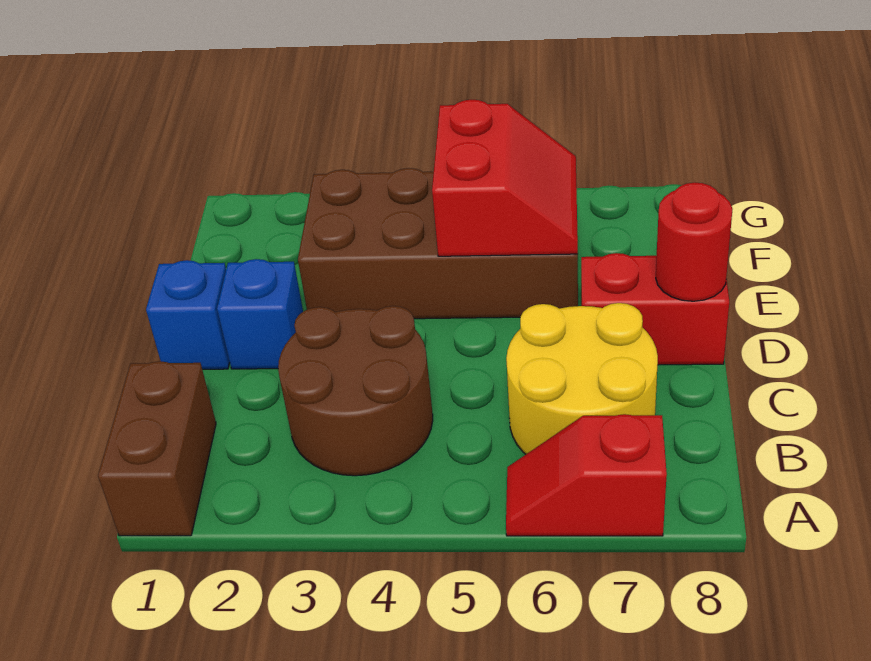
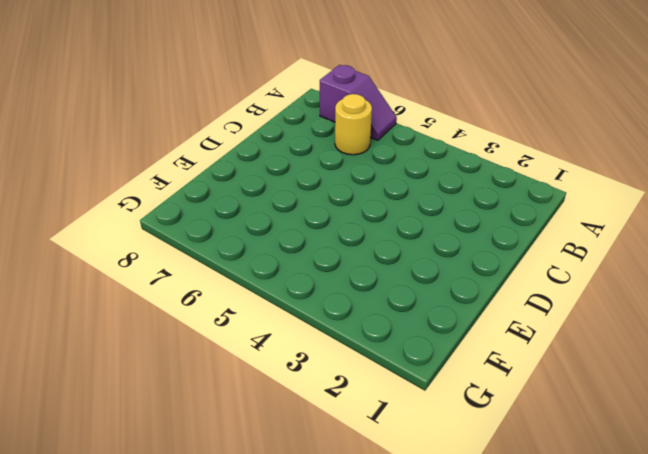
purple slope A6:A7 level 1 top 7 -> red slope A6:A7 level 1 top 7
yellow round brick B6 level 1 -> yellow round brick B6:C7 level 1
none -> brown brick A1:B1 level 1
none -> brown round brick B3:C4 level 1

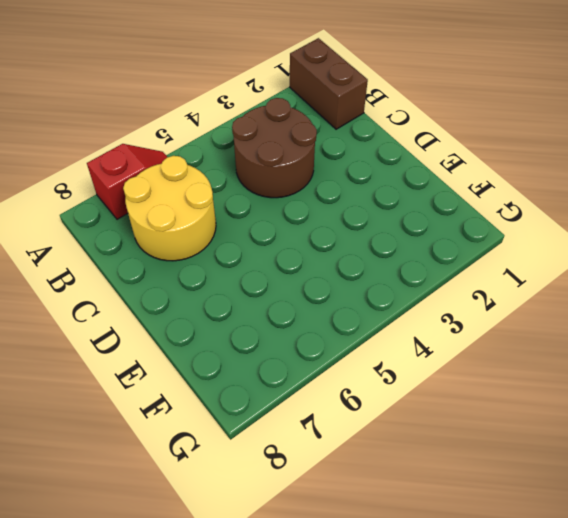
none -> blue brick D1 level 1
none -> blue brick D2 level 1

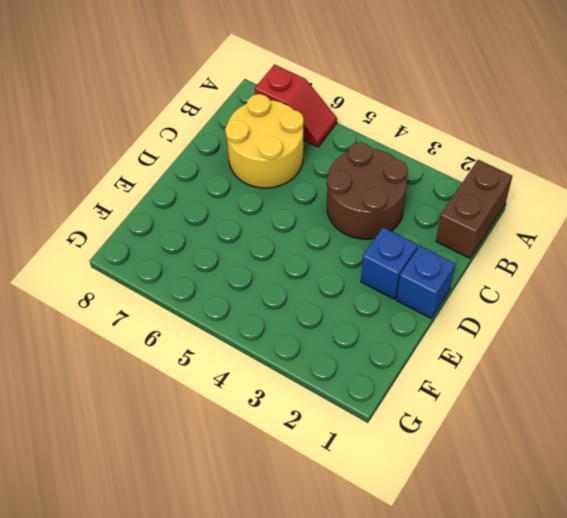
none -> red brick D7:D8 level 1
none -> brown brick E3:F6 level 1

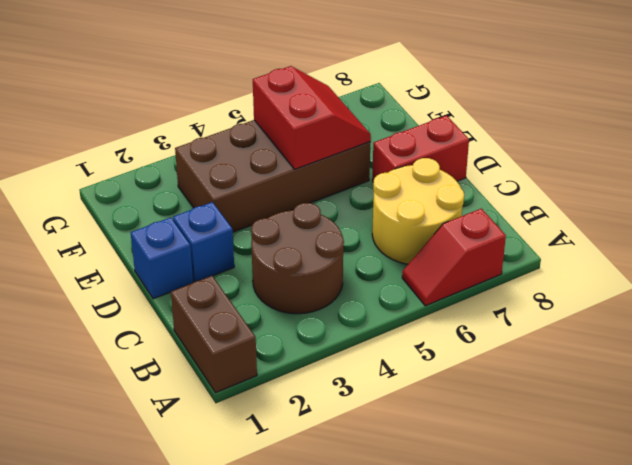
none -> red round brick D8 level 2

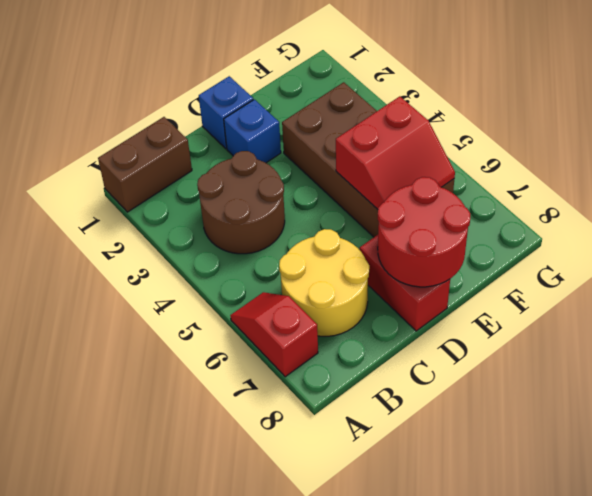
red round brick D7:E8 level 2 -> red round brick D8 level 2

